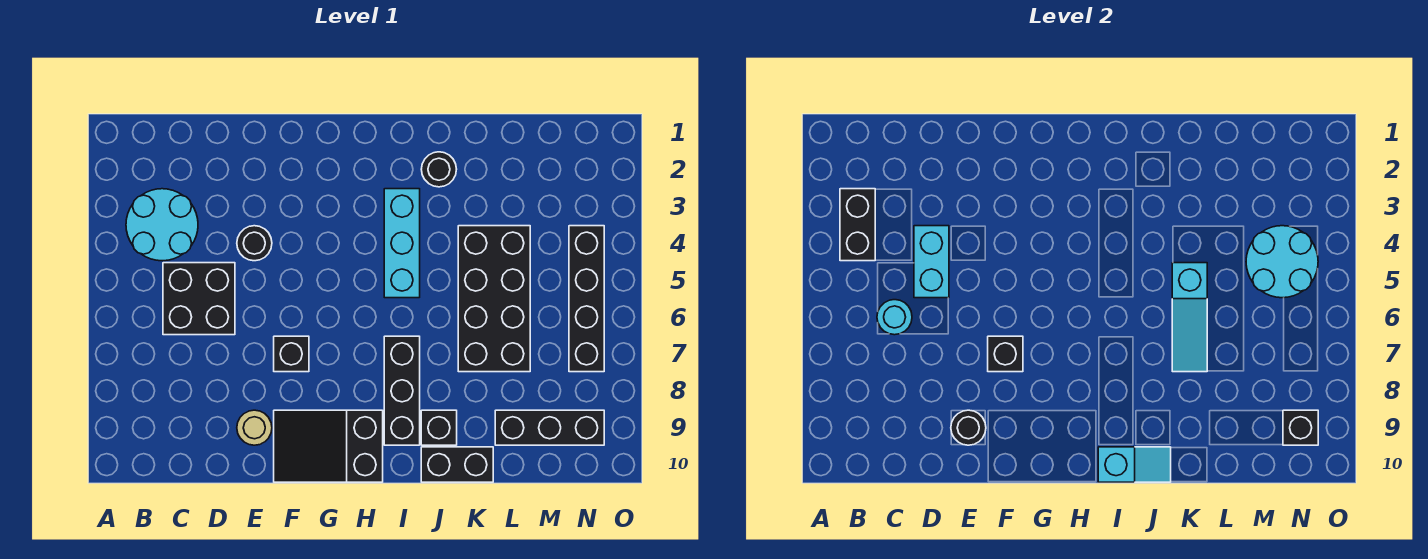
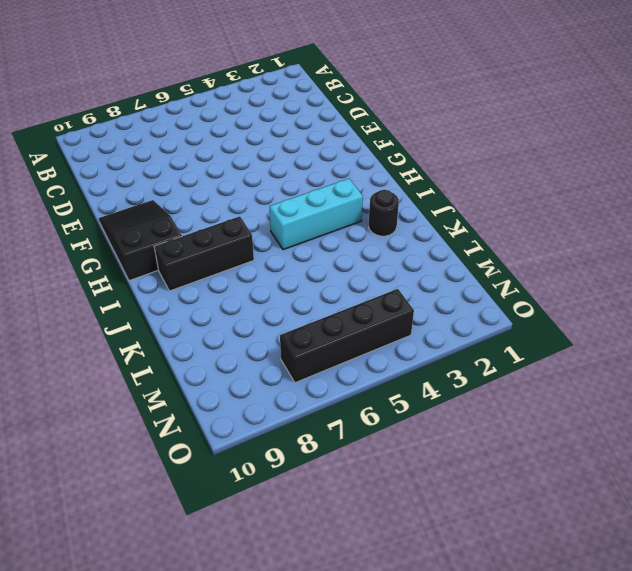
none -> cyan round brick B3:C4 level 1
none -> black brick C5:D6 level 1
none -> black round brick E4 level 1

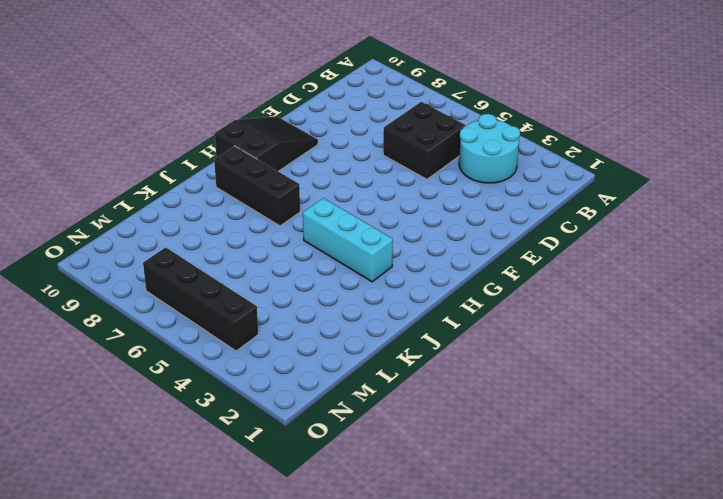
none -> black round brick E4 level 1
none -> tan round brick E9 level 1
none -> black brick F7 level 1

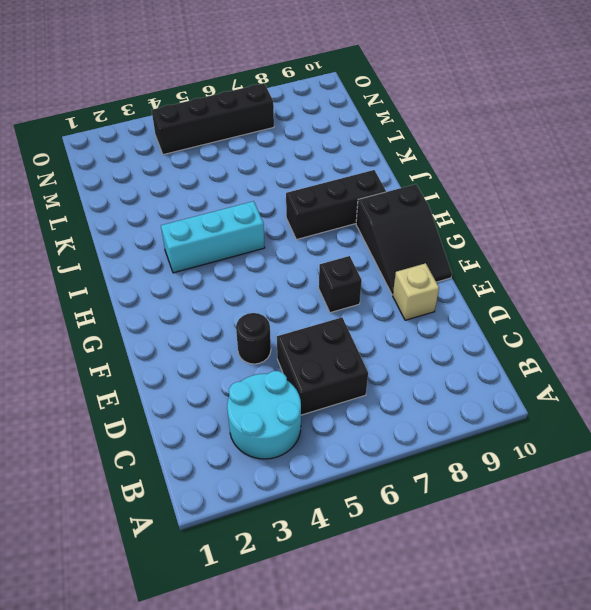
tan brick E9 level 1 -> tan round brick E9 level 1
none -> black round brick J2 level 1
none -> black brick J9 level 1
none -> black brick J10:K10 level 1

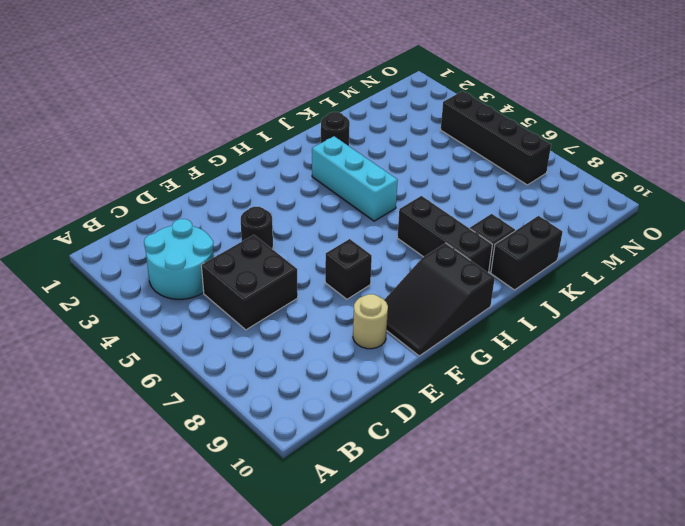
none -> black brick K4:L7 level 1
none -> black brick L9:N9 level 1
none -> black brick B3:B4 level 2

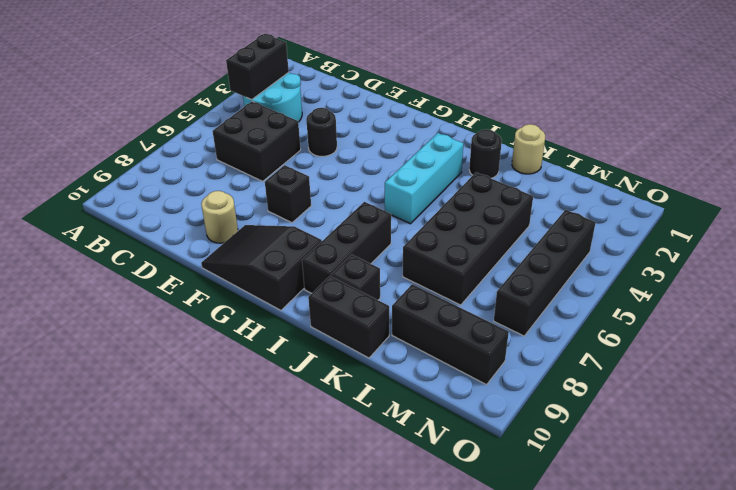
tan round brick K1 level 1 -> none
none -> cyan round brick C6 level 2
none -> cyan brick D4:D5 level 2
none -> black round brick E9 level 2

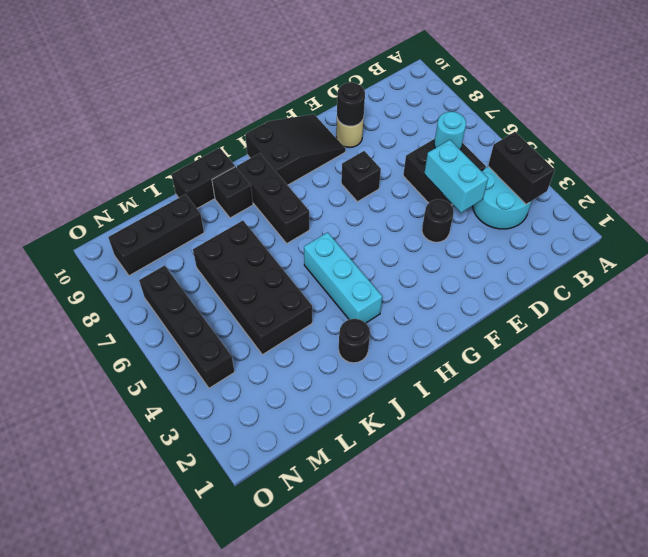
none -> black brick F7 level 2
none -> cyan slope I10:J10 level 2 top I
none -> cyan slope K5:K7 level 2 top 5

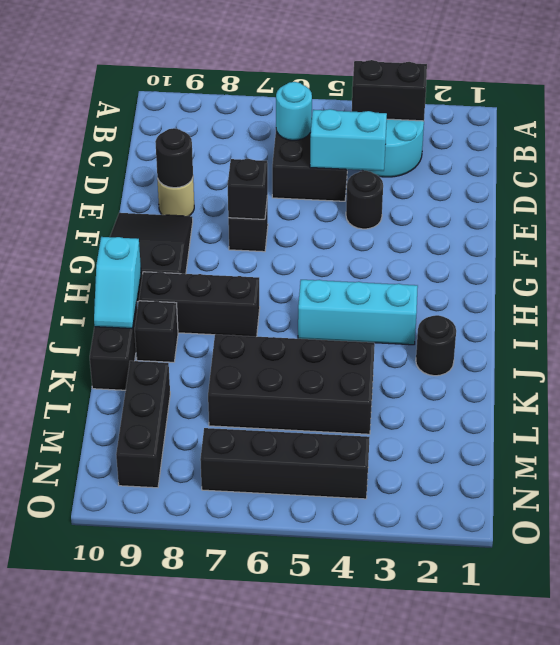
none -> cyan slope K5:K7 level 2 top 5
none -> cyan round brick M4:N5 level 2
none -> black brick N9 level 2

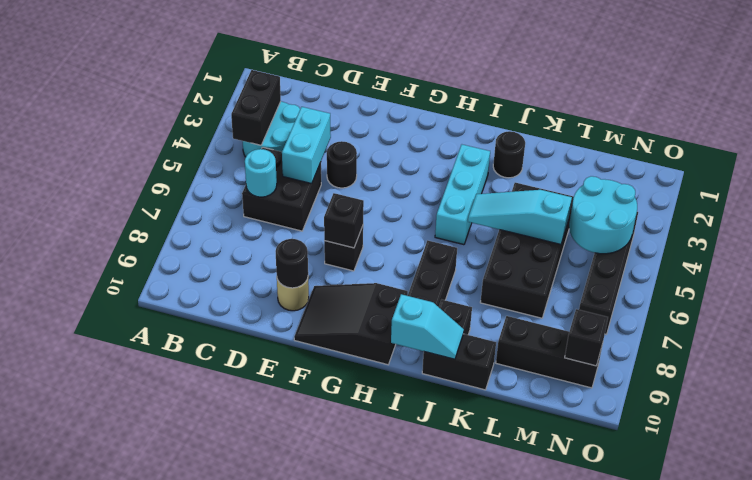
cyan slope J5:L5 level 2 top L -> cyan slope K5:K7 level 2 top 5

